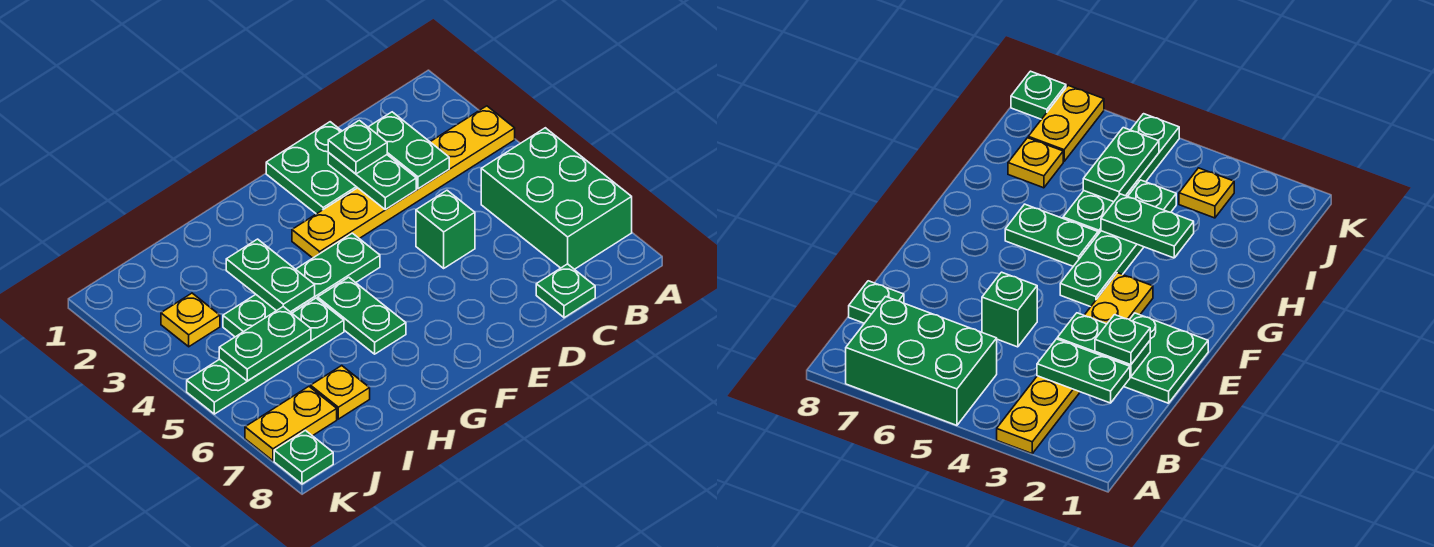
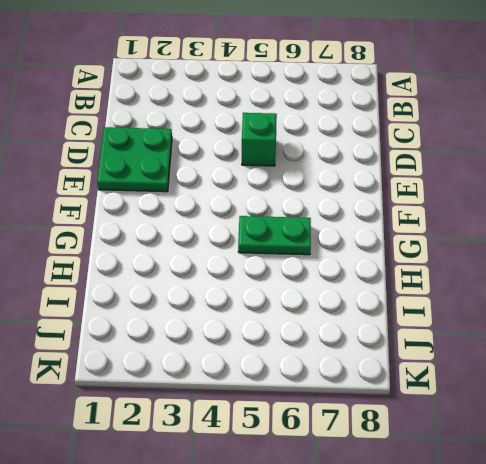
none -> yellow plate A3:F3 level 1
none -> green brick A5:B7 level 1
none -> green plate C8 level 1

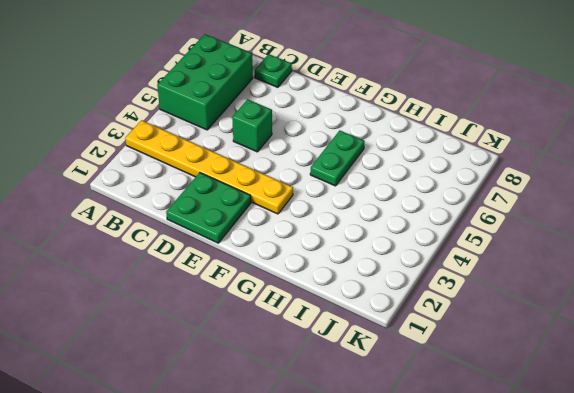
none -> green plate F4:I4 level 1
none -> green plate H5:K5 level 1
none -> yellow plate I7 level 1

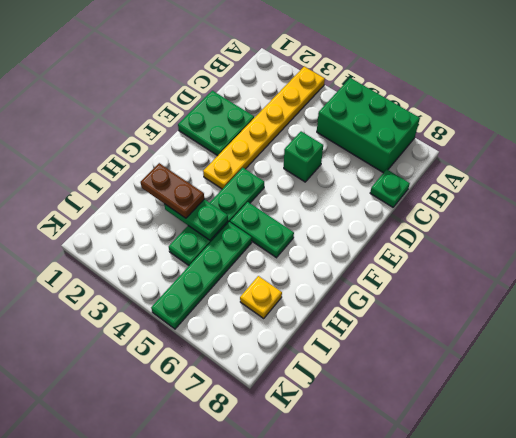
brown plate H2:H3 level 3 -> none
none -> yellow plate J3 level 1
none -> yellow plate J7:K7 level 1
none -> green plate K8 level 1

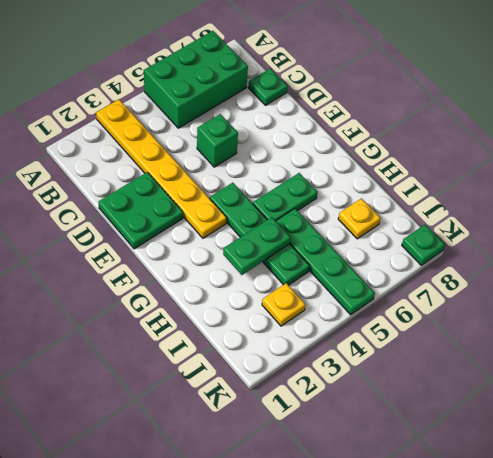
none -> yellow plate J7:K7 level 1
none -> green plate C2:C3 level 2
none -> green plate D2:D3 level 2

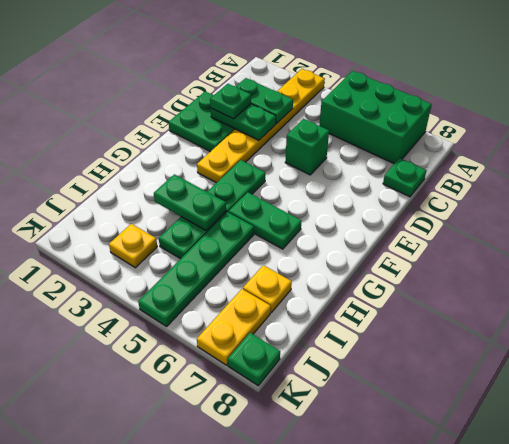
none -> green plate I5:J5 level 2

